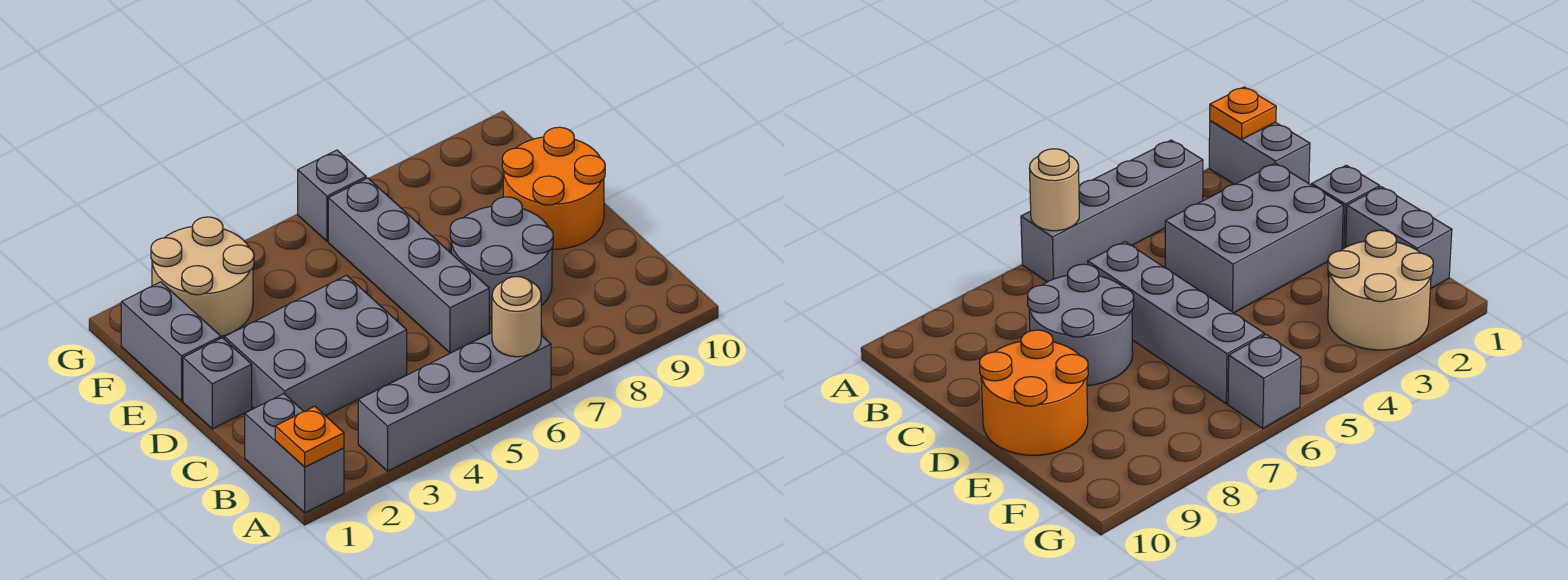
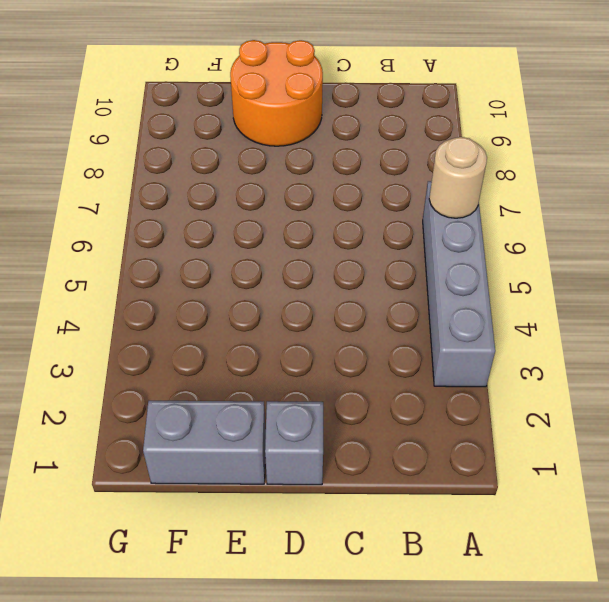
none -> grey brick A1:B1 level 1
none -> grey brick C2:D4 level 1
none -> grey brick C6:F6 level 1

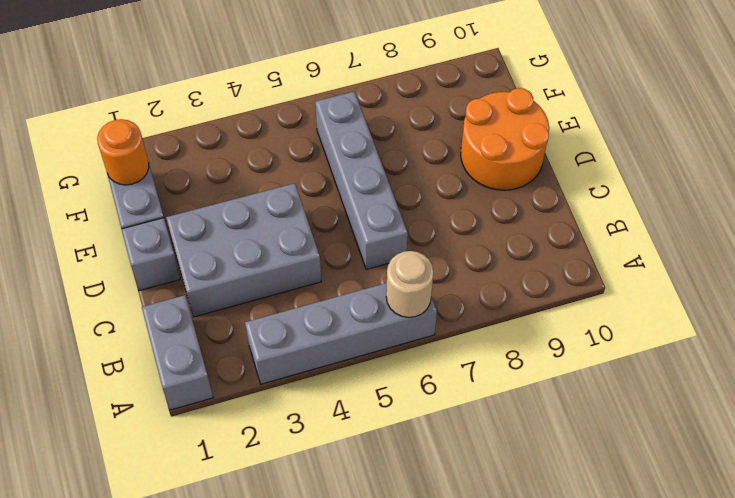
orange round brick F1 level 2 -> none
none -> grey round brick C7:D8 level 1
none -> tan round brick F2:G3 level 1
none -> grey brick G6 level 1

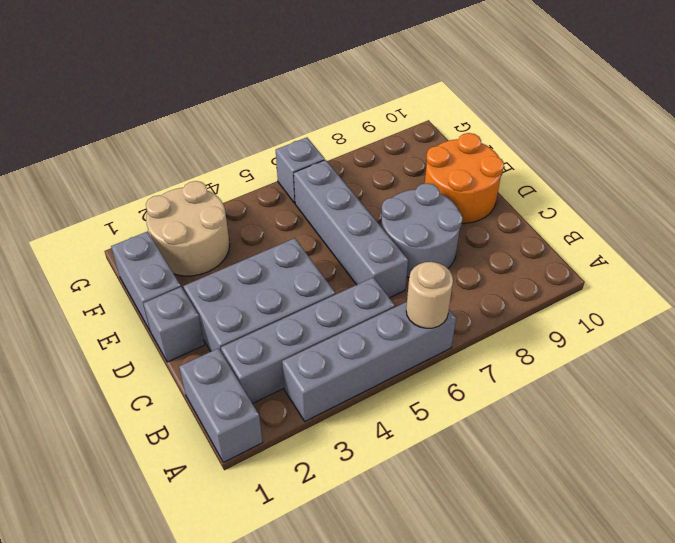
grey brick B2:B5 level 1 -> none
none -> orange plate A1 level 2

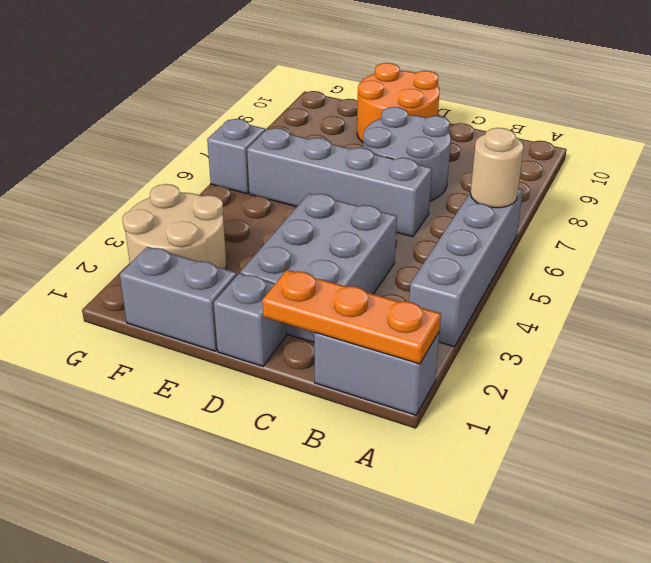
orange plate A1:C1 level 2 -> orange plate A1 level 2

